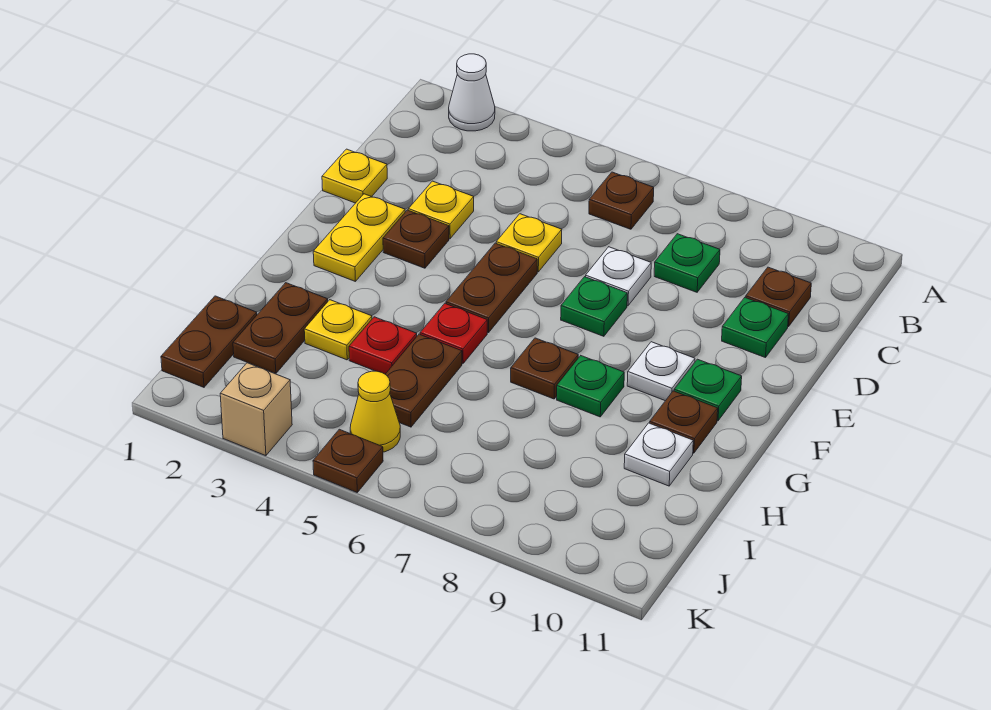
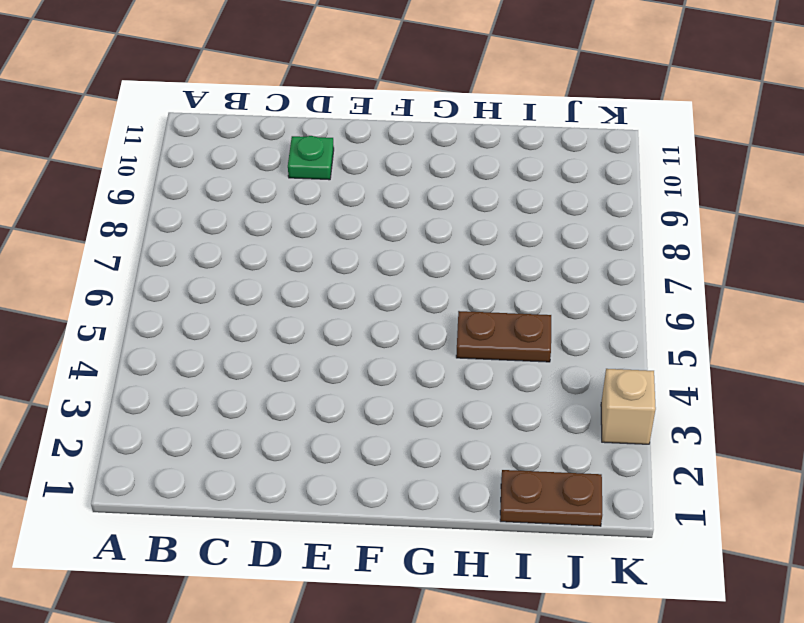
none -> white cone A2 level 1
none -> brown plate B6 level 1
none -> green plate C8 level 1

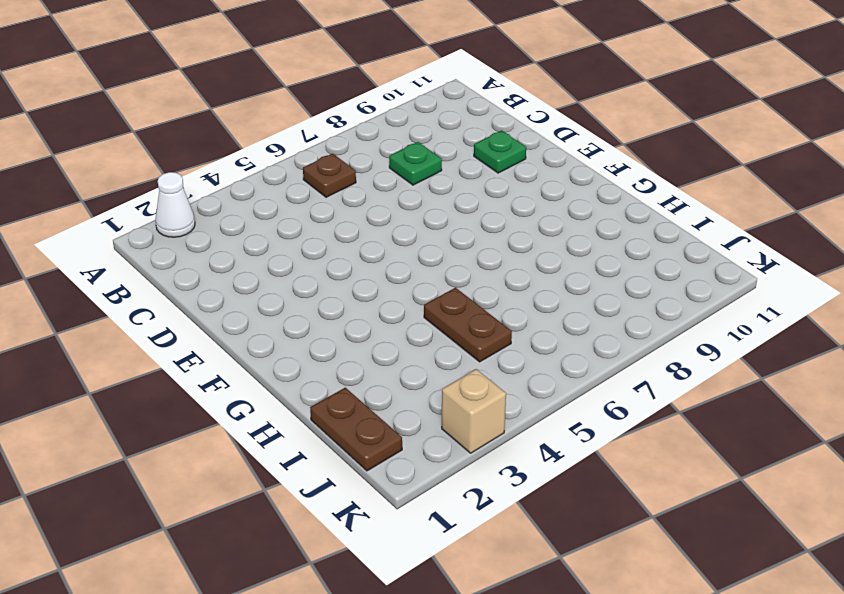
none -> brown plate C10 level 1
none -> yellow plate D1 level 1
none -> yellow plate D3 level 1

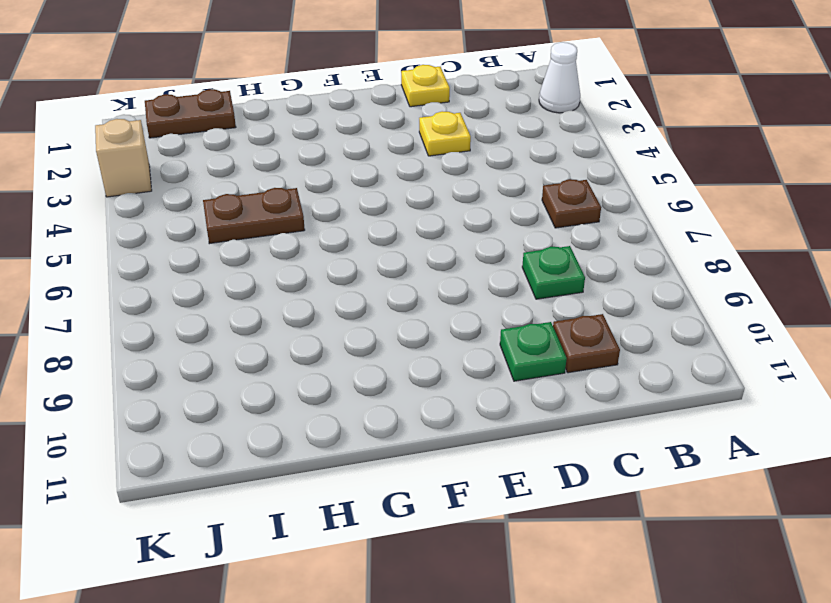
none -> yellow plate D5 level 1
none -> white plate D7 level 1
none -> yellow plate E2:F2 level 1

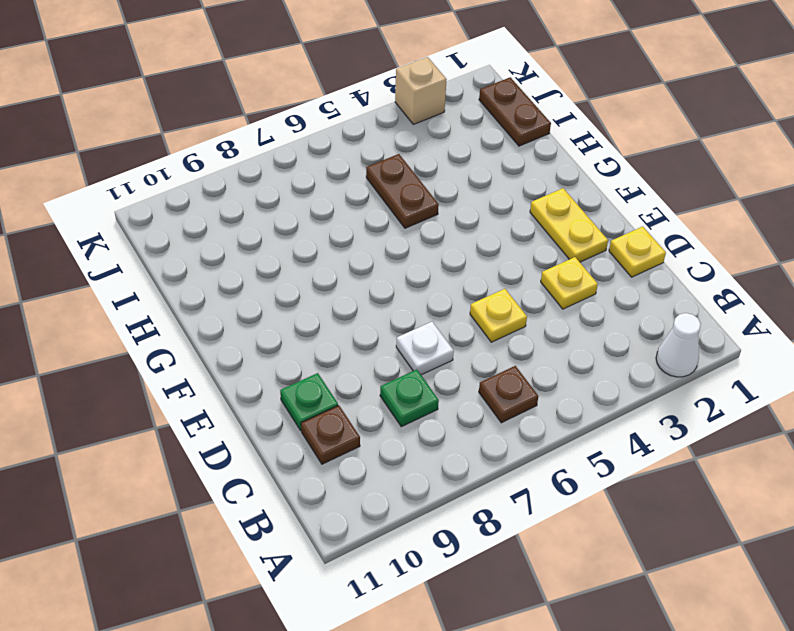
none -> brown plate E3 level 1
none -> brown plate E5:F5 level 1
none -> green plate E7 level 1

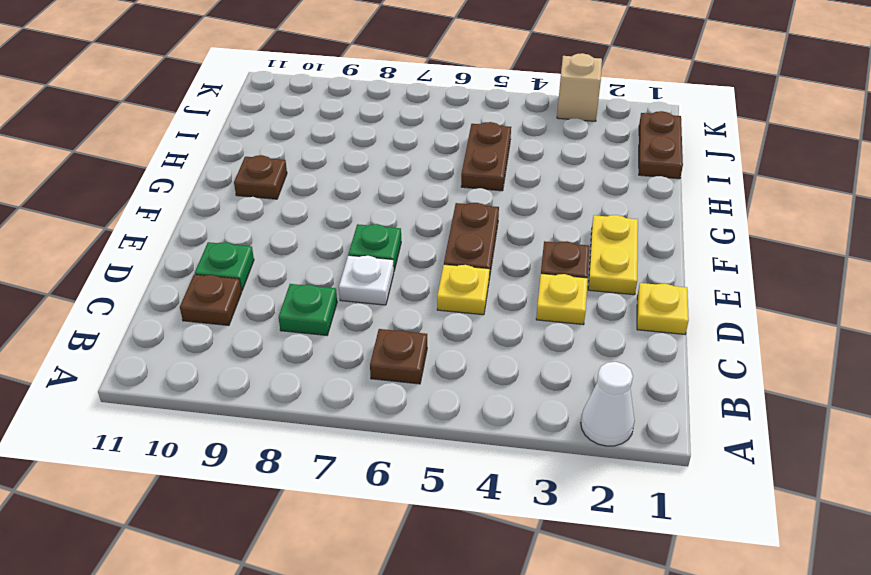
none -> white plate F9 level 1
none -> green plate F10 level 1
none -> red plate G5 level 1

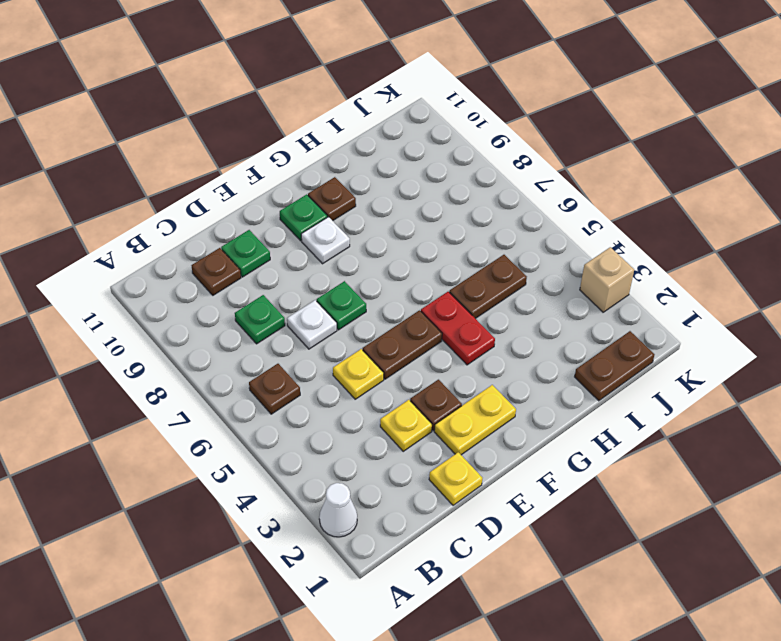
red plate G4:G5 level 1 -> red plate G5 level 1
none -> brown plate G7 level 1
none -> green plate G8 level 1
none -> brown plate H2:I2 level 1

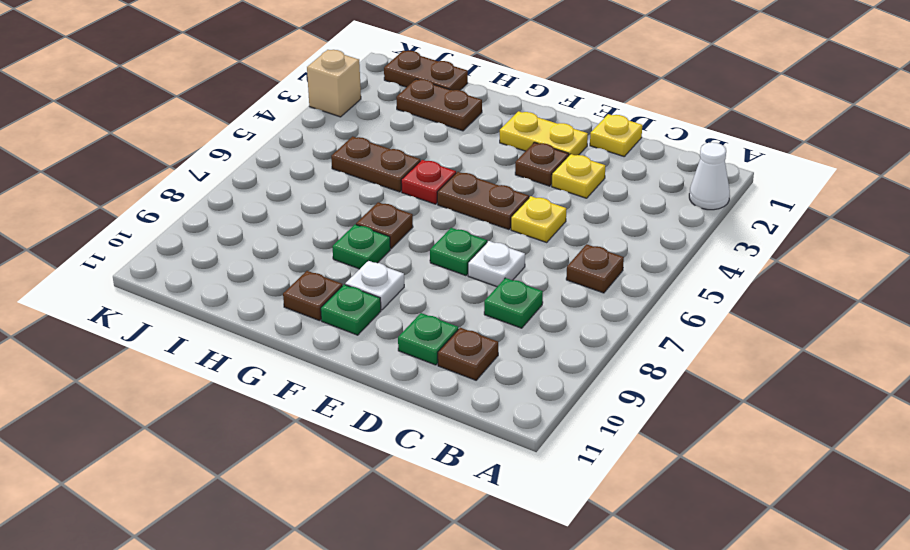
none -> yellow plate H3 level 1
none -> red plate H4 level 1
none -> white plate H10 level 1

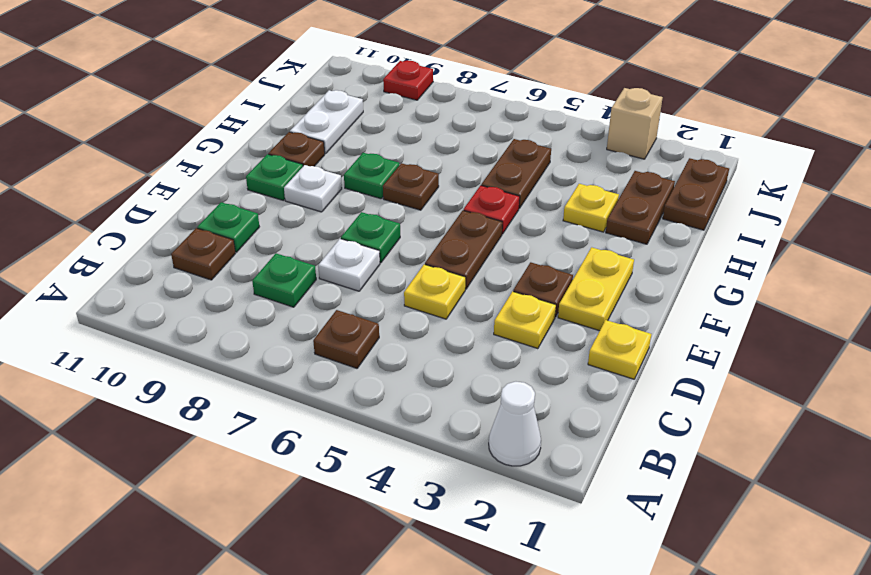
white plate H10:I10 level 1 -> white plate H10 level 1
red plate K9 level 1 -> red plate H4 level 1
none -> yellow cone J5 level 1
none -> brown plate K5 level 1

